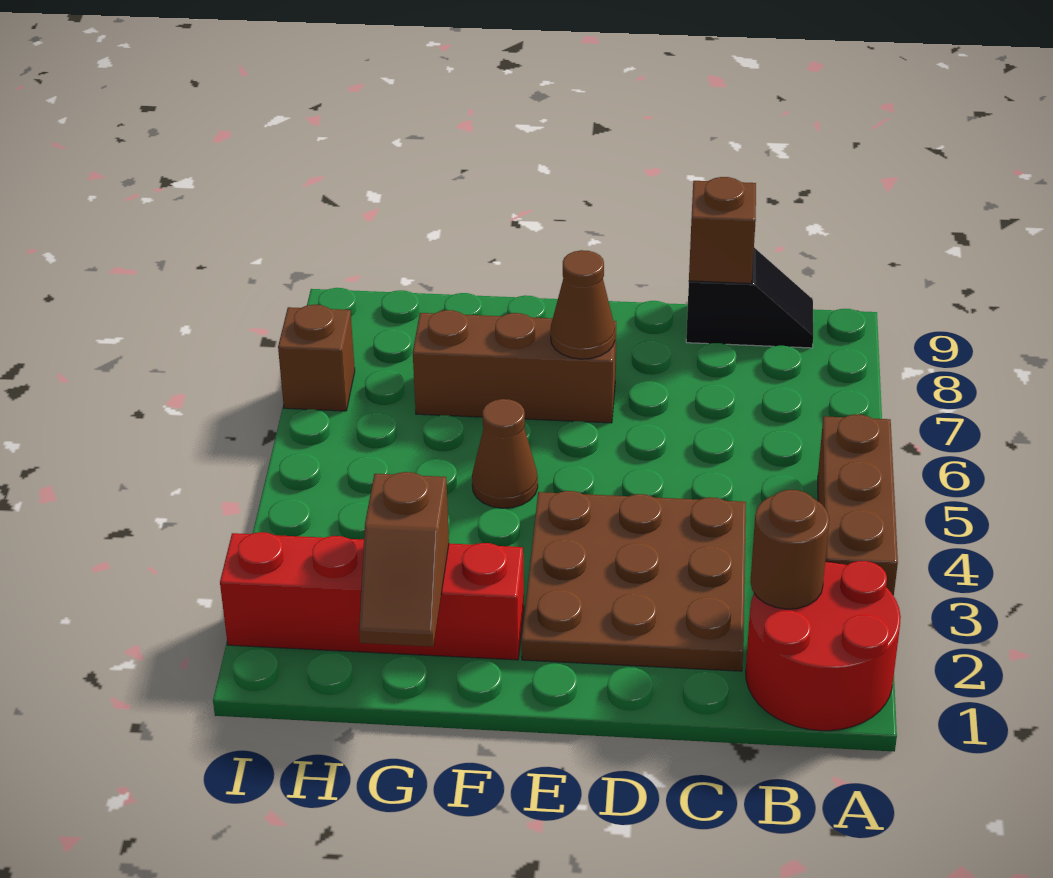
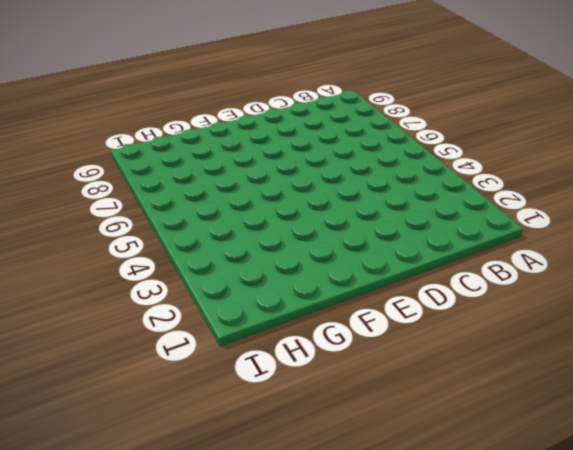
none -> red round brick A1:B2 level 1
none -> brown brick A3:A5 level 1
none -> black slope B9:C9 level 1 top C

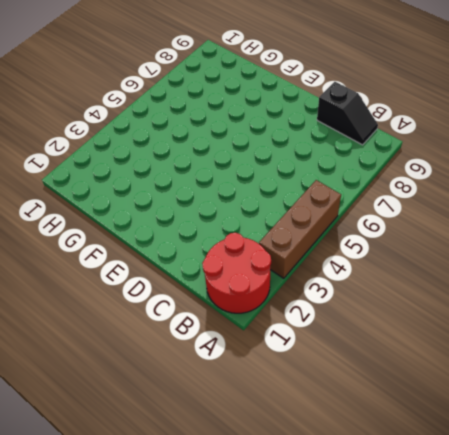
none -> brown plate C2:E4 level 1
none -> brown brick E7:G7 level 1
none -> red brick F2:I2 level 1

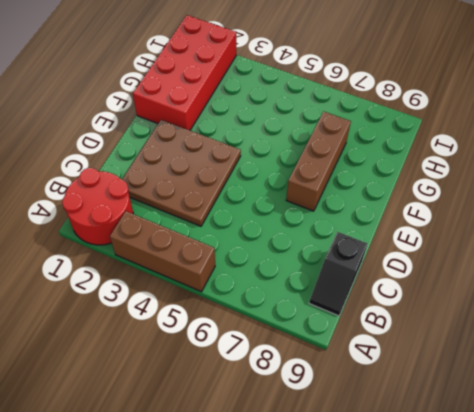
red brick F1:I2 level 1 -> red brick F2:I2 level 1
none -> brown cone F5 level 1
none -> brown brick I7 level 1
none -> brown round brick B2 level 2

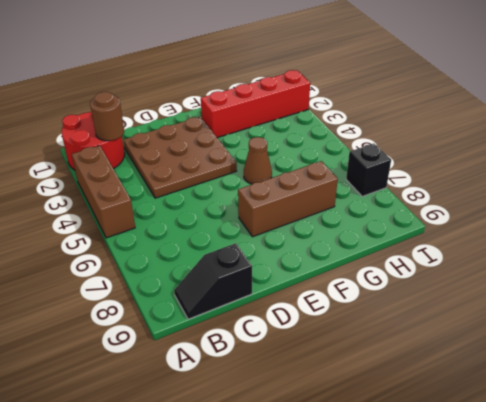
black brick I7 level 1 -> brown brick I7 level 1
none -> brown brick C9 level 2
none -> brown cone E7 level 2
none -> brown slope G1:G2 level 2 top 2

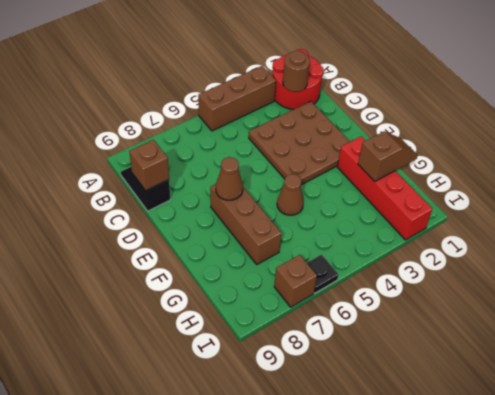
black plate I6 level 1 -> none

